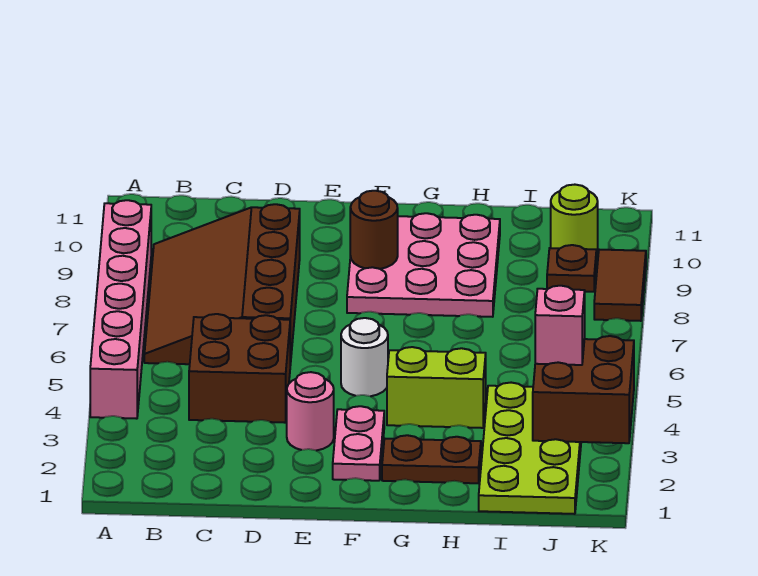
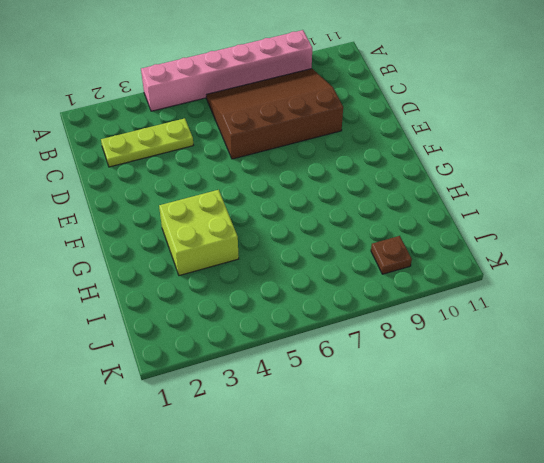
lime plate C2:C4 level 1 -> brown brick C4:D5 level 1
lime brick G3:H4 level 1 -> lime brick G4:H4 level 1
none -> pink round brick E3 level 1
none -> pink plate F2:F3 level 1
none -> white round brick F5 level 1

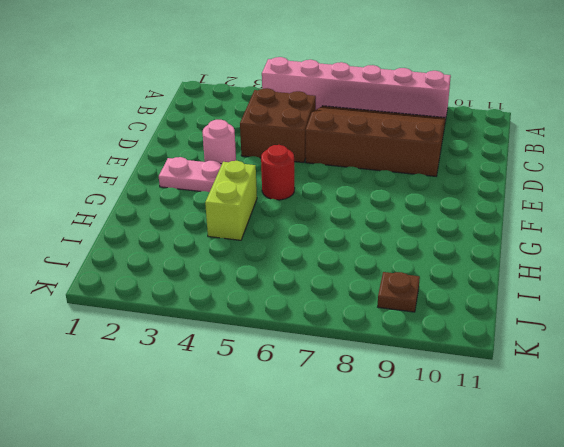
red round brick F5 level 1 -> white round brick F5 level 1
none -> pink plate F8:H10 level 1
none -> brown plate G2:H2 level 1
none -> lime plate I1:J4 level 1

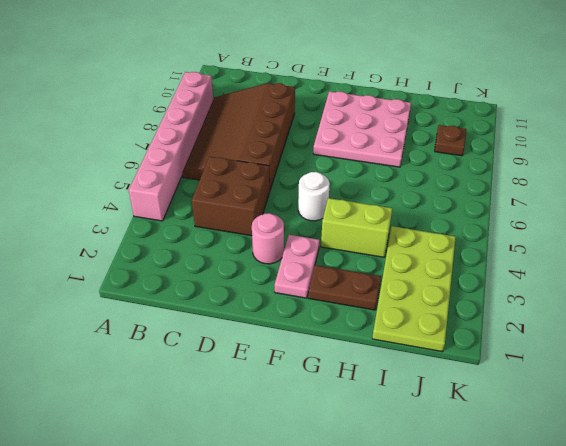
none -> lime round brick J10 level 1
none -> brown tile K8:K9 level 1
none -> brown round brick F9 level 2

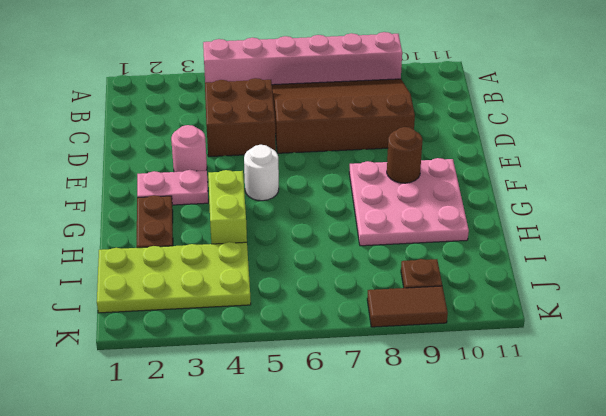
none -> lime round brick J10 level 1
none -> brown brick J3:K4 level 2
none -> pink brick J4 level 3

